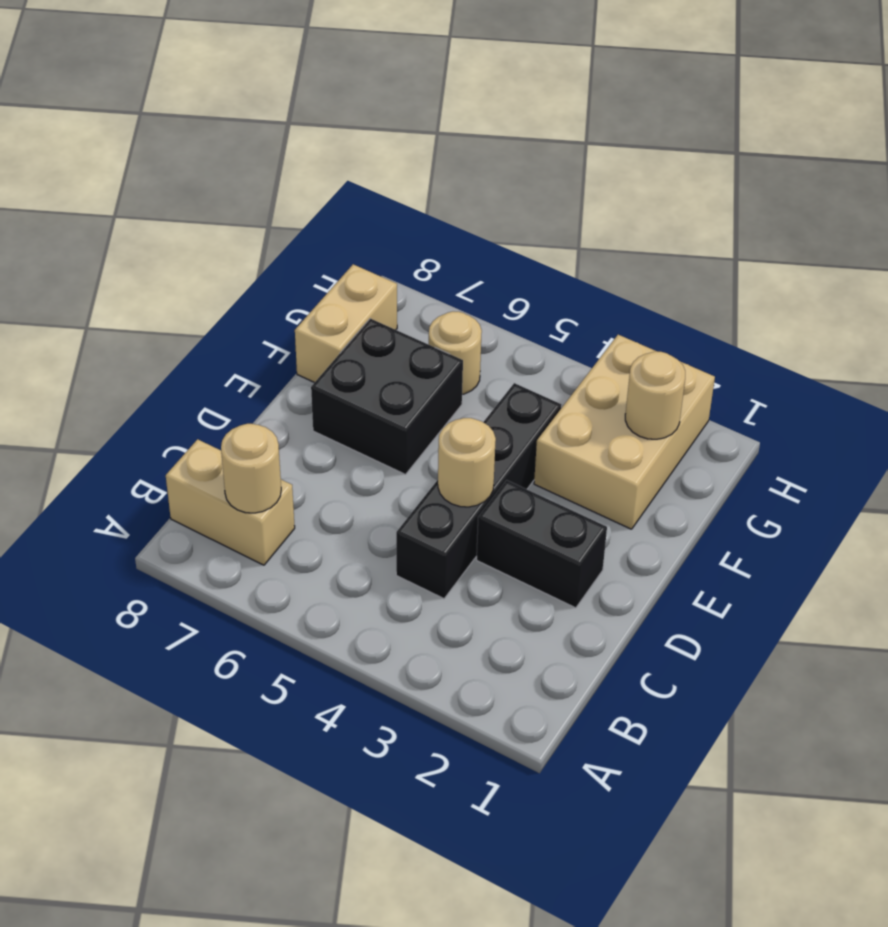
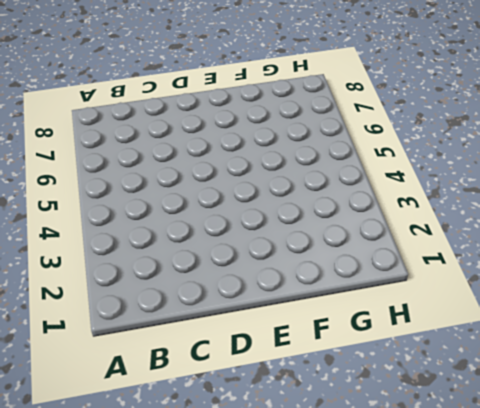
none -> tan brick B7:B8 level 1
none -> black brick C4:F4 level 1

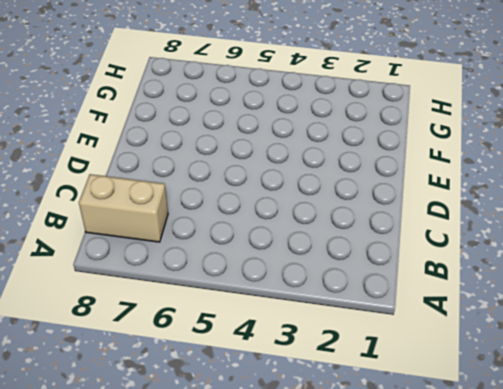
none -> black brick C4:F4 level 1
none -> black brick D2:D3 level 1

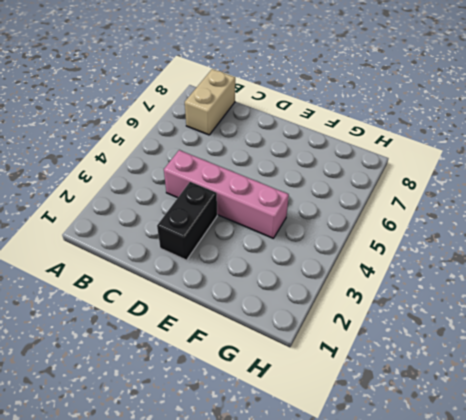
pink brick C4:F4 level 1 -> black brick C4:F4 level 1
none -> black brick E6:F7 level 1
none -> tan brick F2:H3 level 1

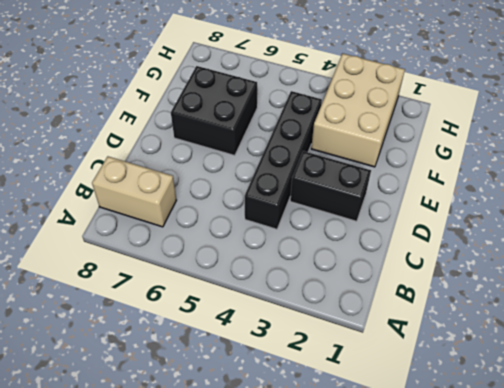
none -> tan brick F8:G8 level 1
none -> tan round brick G6 level 1

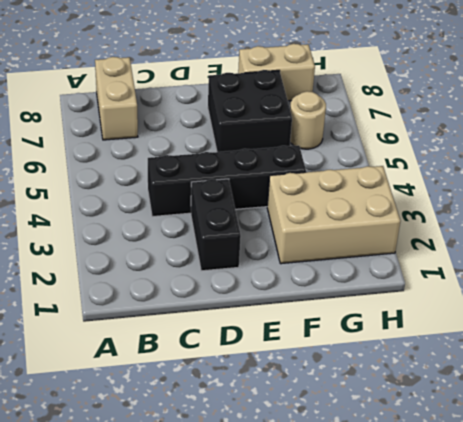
none -> tan round brick B7 level 2
none -> tan round brick D4 level 2

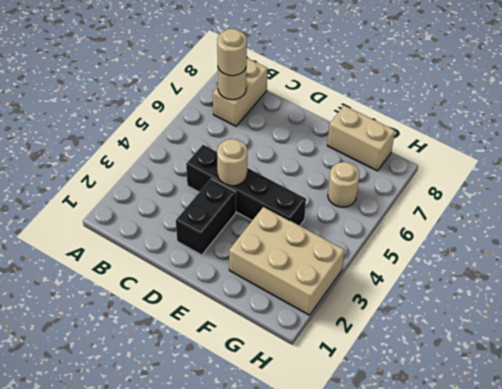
tan round brick B7 level 3 -> tan round brick G2 level 2
none -> black brick E6:F7 level 1

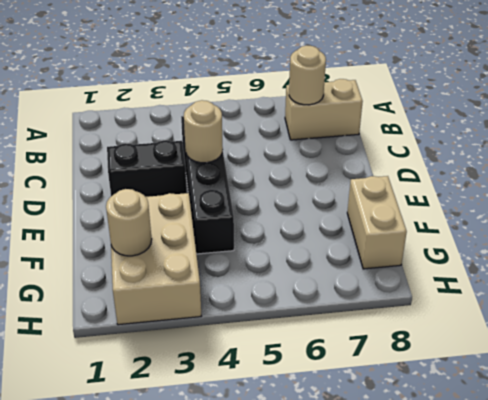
none -> black brick E6:F7 level 1
none -> tan round brick G6 level 1

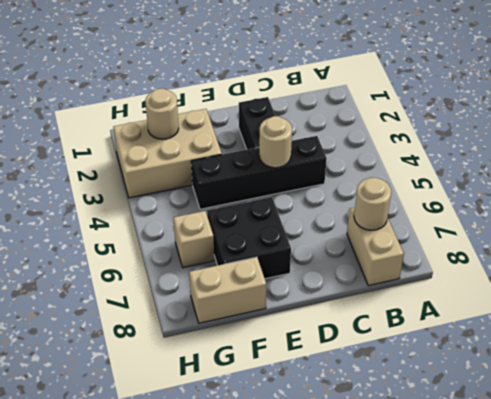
tan brick G6 level 1 -> tan round brick G6 level 1

